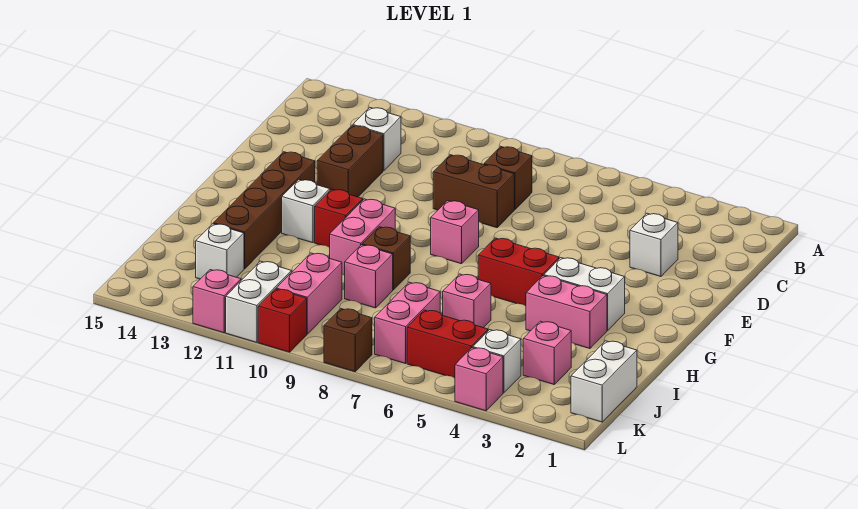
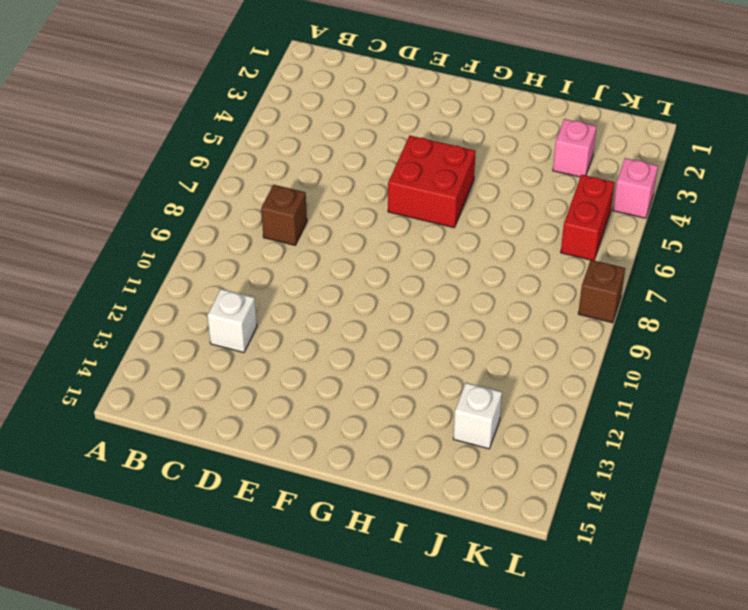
red brick F5:G6 level 1 -> red brick G5:G6 level 1
none -> white brick D3 level 1
none -> brown brick D8:D9 level 1
none -> brown brick D12:E12 level 1

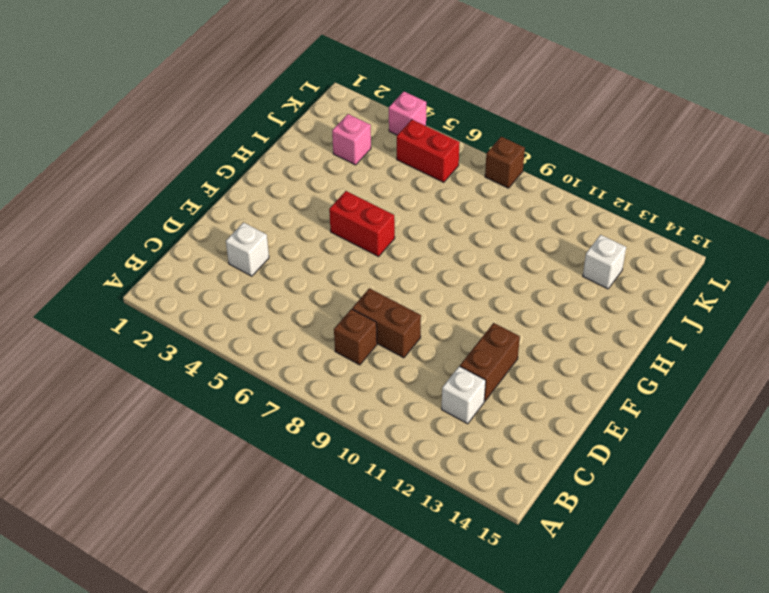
none -> pink brick F8 level 1
none -> brown brick F13:I13 level 1
none -> white brick G3:G4 level 1

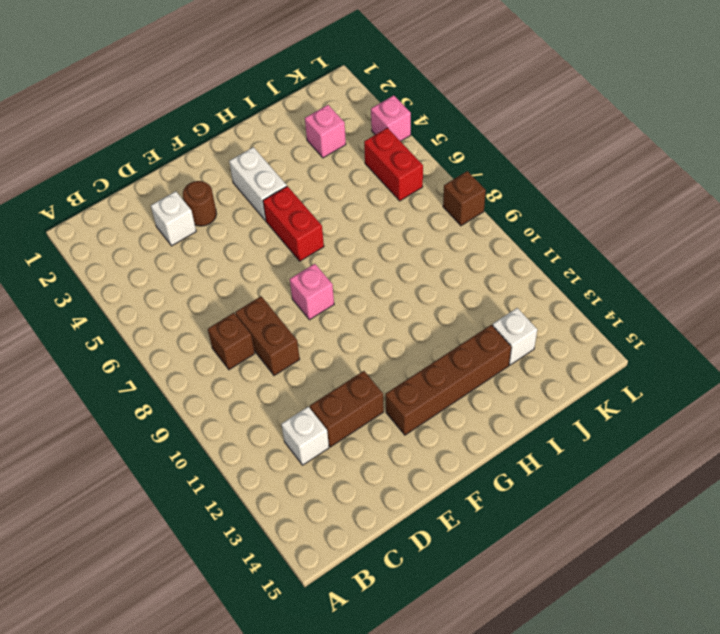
brown round brick E3 level 1 -> none
none -> pink brick G10:H10 level 1
none -> red brick G11 level 1
none -> white brick G12 level 1

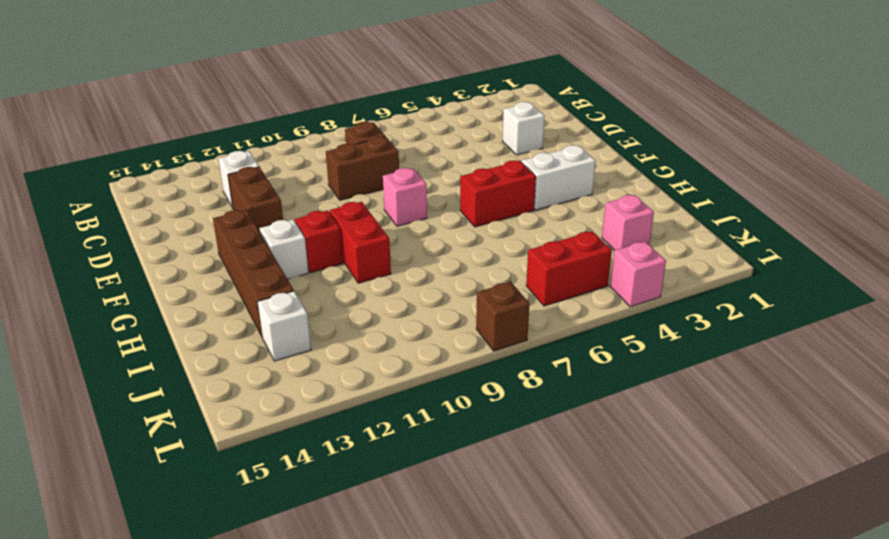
red brick G10:H10 level 1 -> pink brick G10:H10 level 1
none -> pink brick H3:H4 level 1
none -> brown brick H9 level 1
none -> pink brick I6 level 1

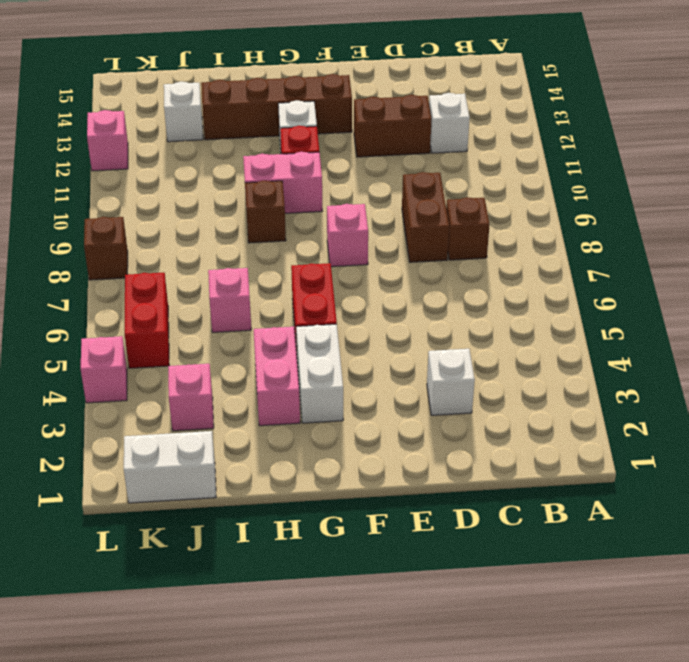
none -> pink brick I9 level 1
none -> pink brick J7:K7 level 1
none -> pink brick J10:K10 level 1

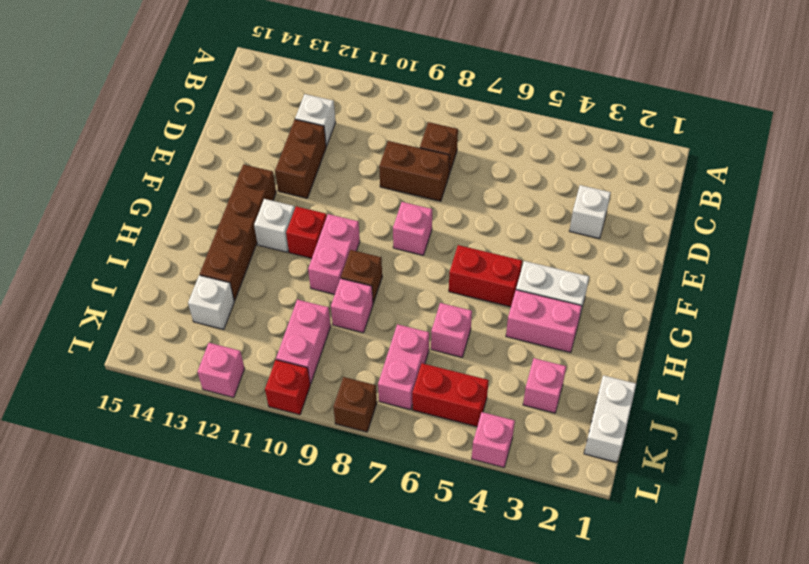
none -> white brick K4 level 1
none -> white brick K11:L11 level 1

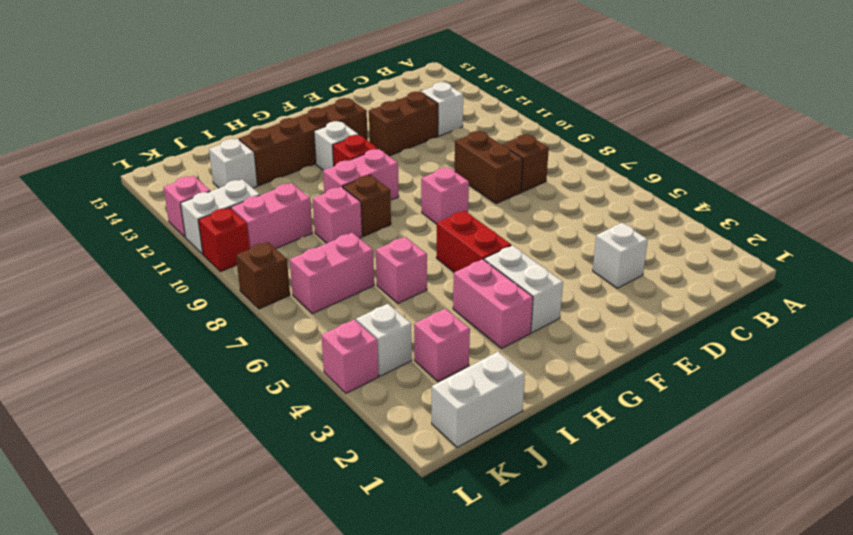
none -> red brick K5:K6 level 1

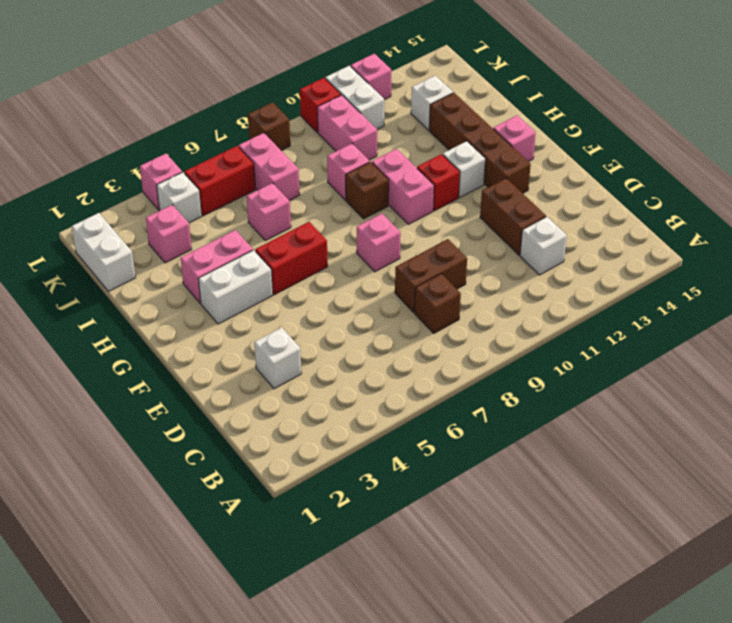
pink brick G14 level 1 -> none

